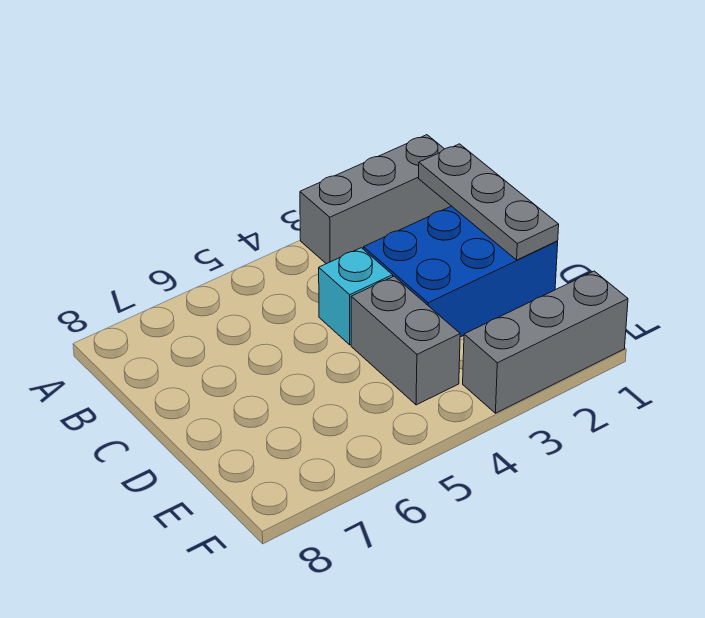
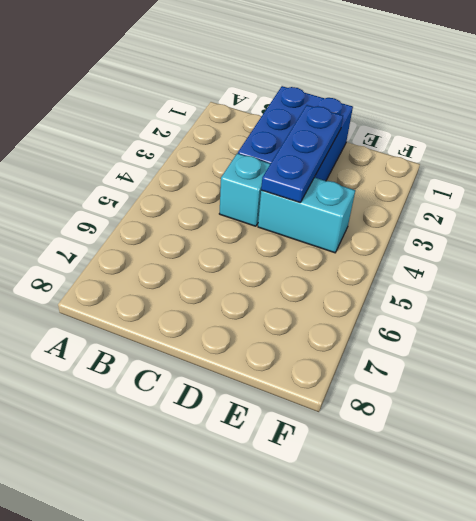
blue plate D2:D4 level 2 -> none
cyan brick D4:E4 level 1 -> grey brick D4:E4 level 1
none -> grey brick A1:A3 level 1
none -> grey brick F1:F3 level 1

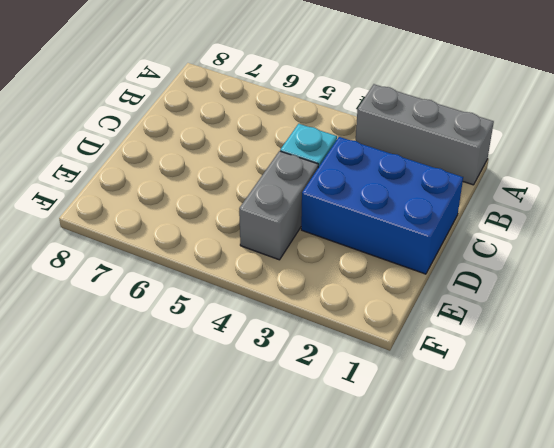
none -> grey brick F1:F3 level 1
none -> grey plate B1:D1 level 2

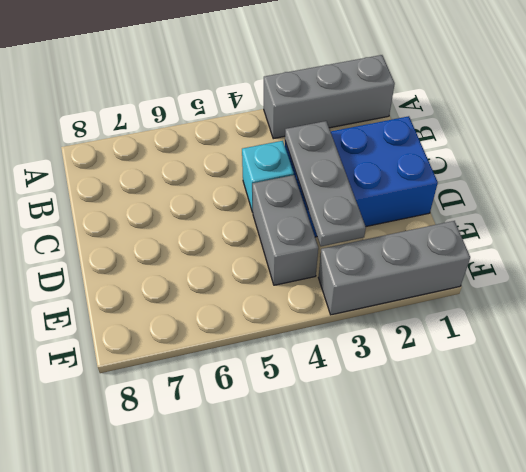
grey plate C3:E3 level 2 -> grey plate B1:D1 level 2

